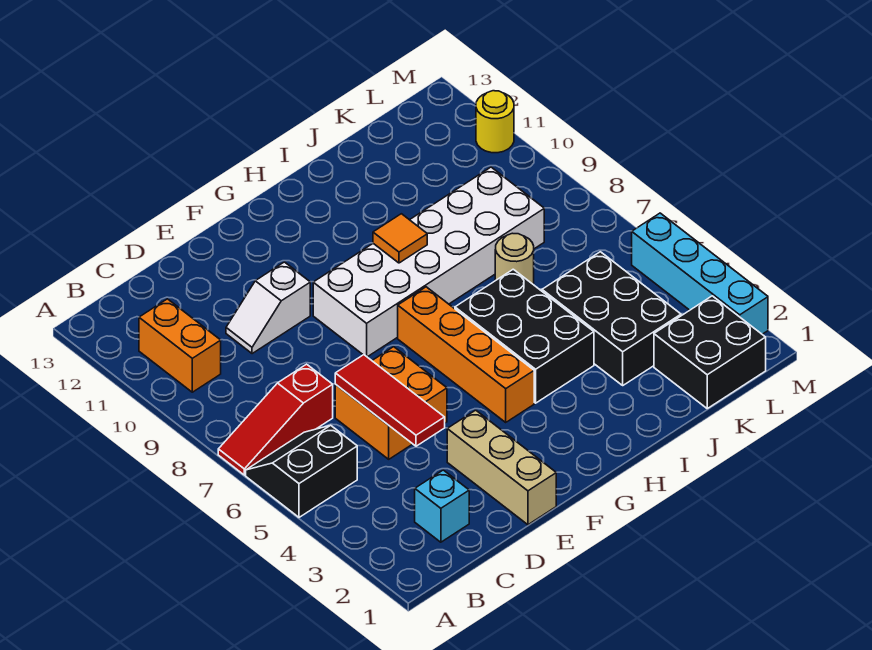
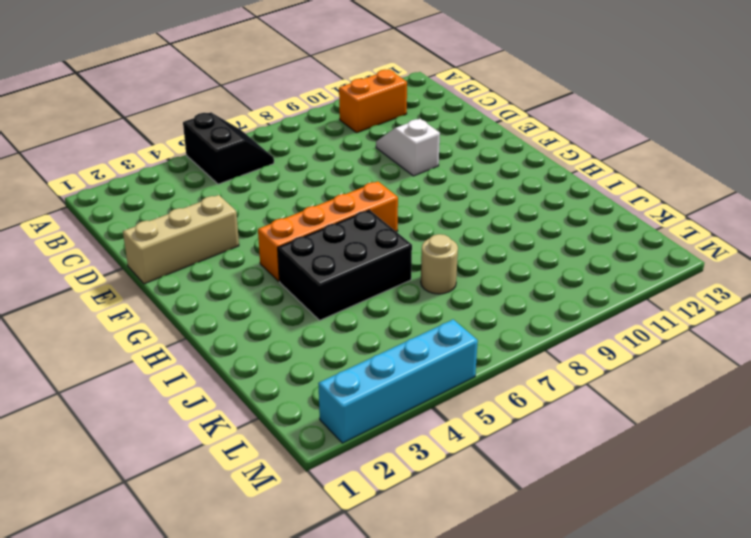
none -> red slope A7:C7 level 1 top C
none -> cyan brick C2 level 1
none -> orange brick D5:E6 level 1

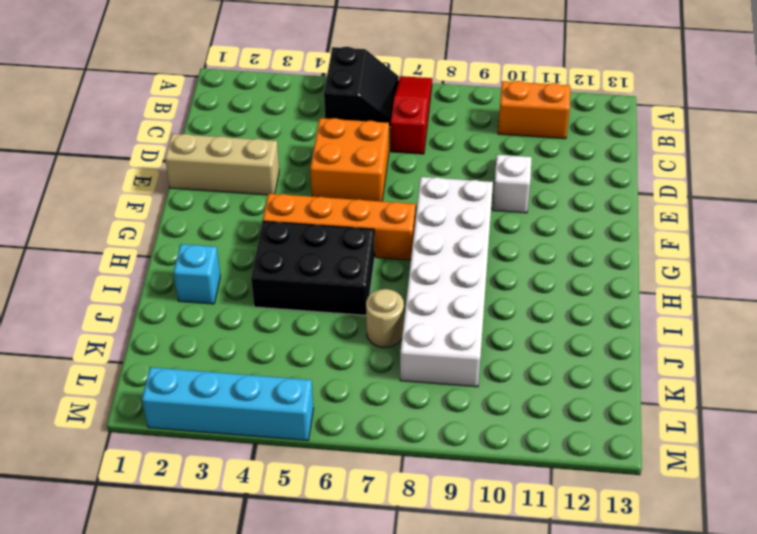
cyan brick I2 level 1 -> cyan brick C2 level 1
none -> black brick J3:K5 level 1
none -> black brick K1:L2 level 1
none -> yellow round brick M11 level 1

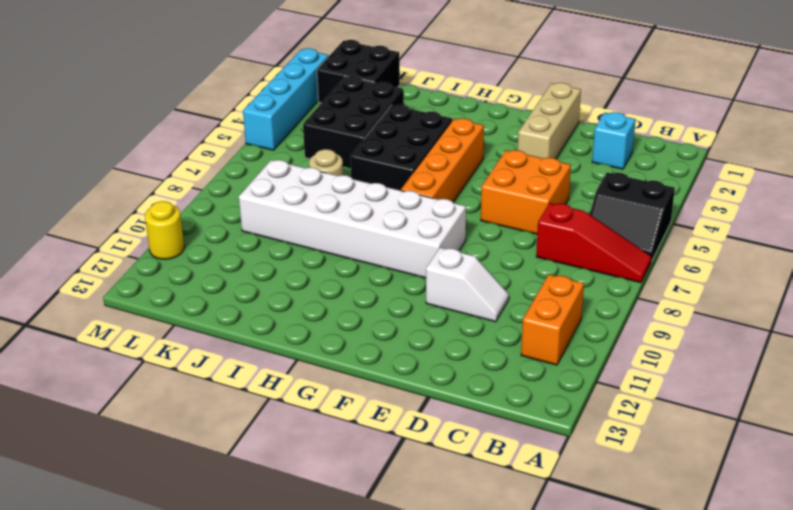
none -> red tile D4:D6 level 2
none -> orange tile H9 level 2

